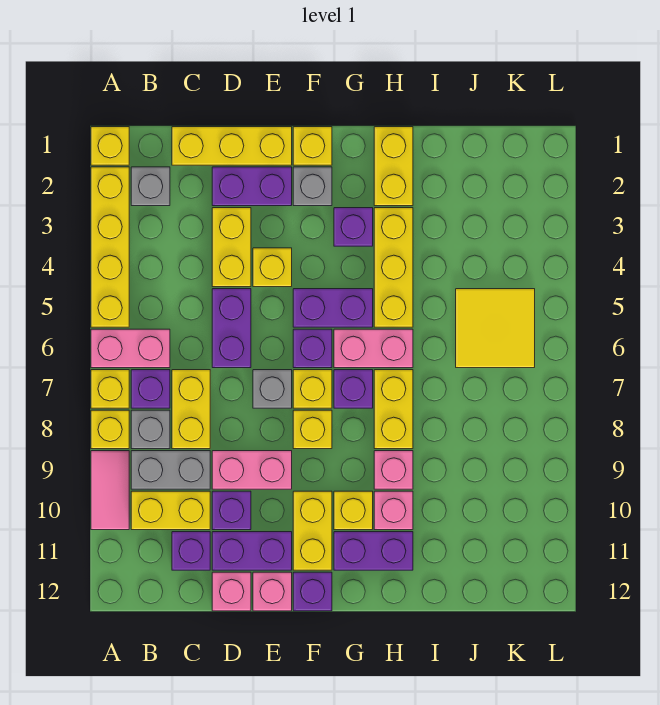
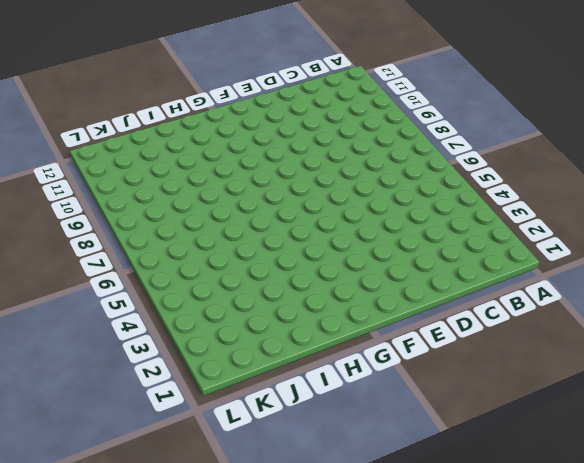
none -> yellow brick A1 level 1
none -> yellow brick A2:A5 level 1
none -> pink brick A6:B6 level 1
none -> yellow brick A7 level 1

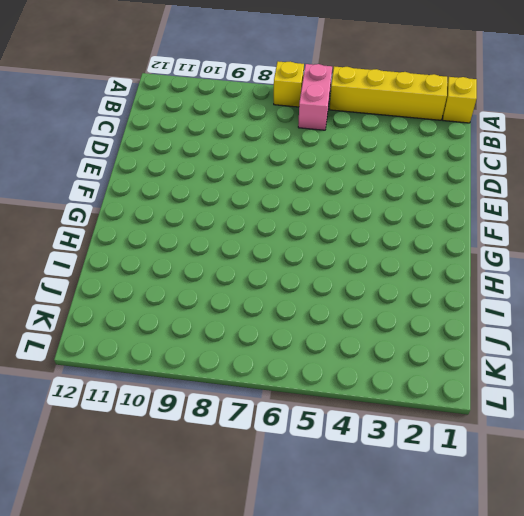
none -> yellow brick A8 level 1
none -> pink tile A9:A10 level 1
none -> grey brick B2 level 1
none -> purple brick B7 level 1

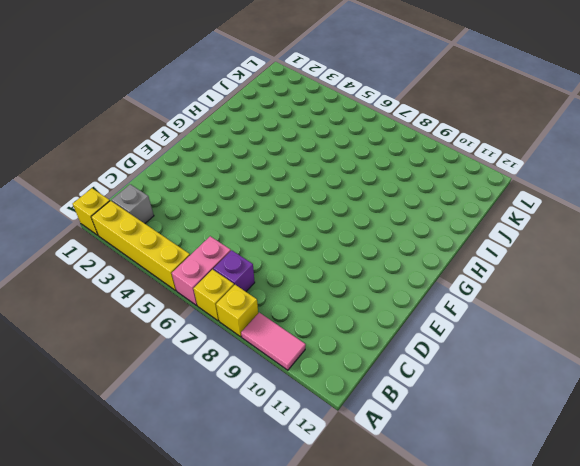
none -> grey brick B8 level 1
none -> grey brick B9:C9 level 1
none -> yellow brick B10:C10 level 1
none -> yellow brick C1:E1 level 1

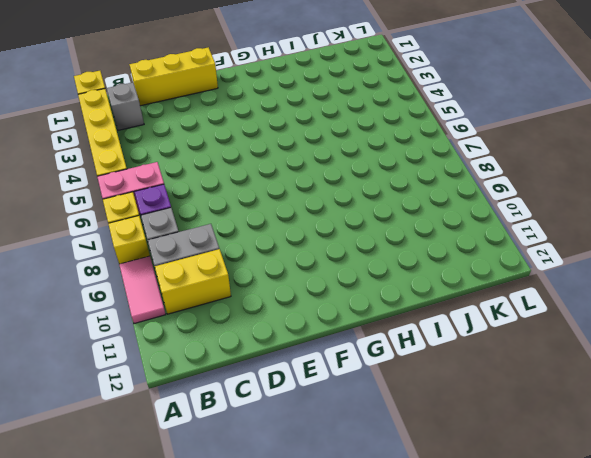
none -> yellow brick C7:C8 level 1
none -> purple brick C11 level 1
none -> purple brick D2:E2 level 1
none -> yellow brick D3:D4 level 1

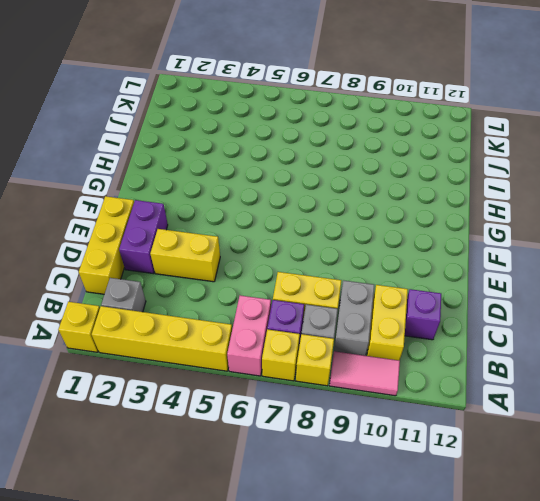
none -> purple brick D5:D6 level 1
none -> pink brick D9:E9 level 1
none -> purple brick D10 level 1
none -> purple brick D11:E11 level 1

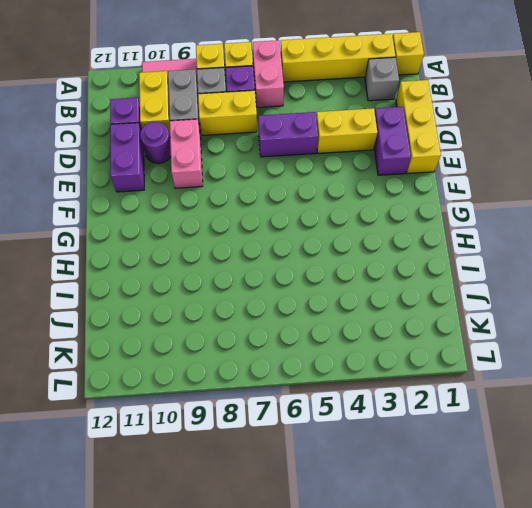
purple round brick D10 level 1 -> purple brick D10 level 1
none -> pink brick D12 level 1
none -> yellow brick E4 level 1
none -> grey brick E7 level 1
none -> pink brick E12 level 1

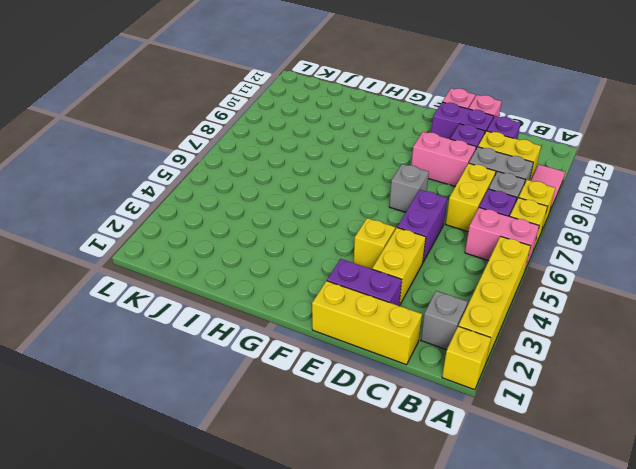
none -> yellow brick F1 level 1
none -> grey brick F2 level 1
none -> purple brick F5:G5 level 1
none -> purple brick F6 level 1

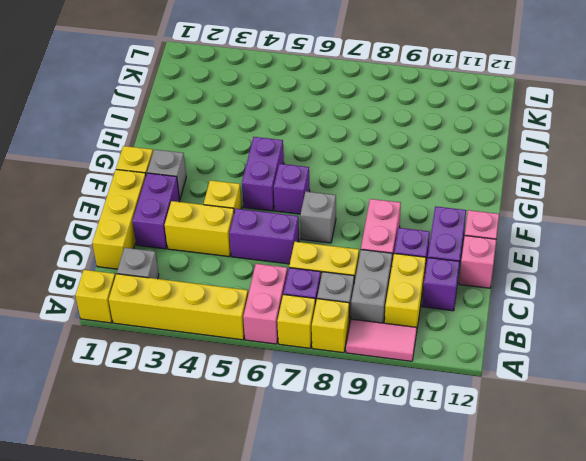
none -> yellow brick F7 level 1
none -> yellow brick F8 level 1
none -> yellow brick F10:F11 level 1
none -> purple brick F12 level 1

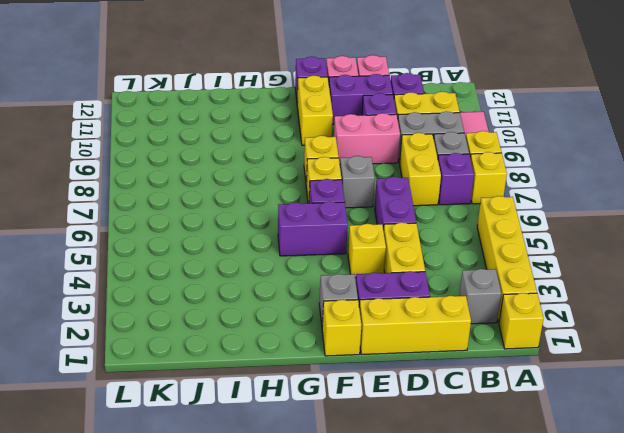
none -> pink brick A6:B6 level 1
none -> purple brick G3 level 1
none -> pink brick G6:H6 level 1
none -> purple brick G7 level 1

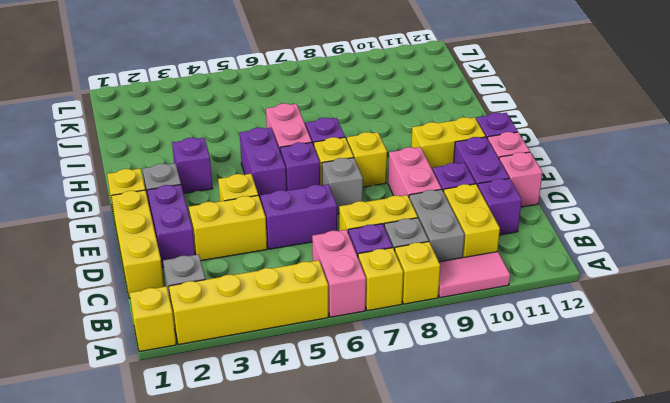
none -> yellow brick G10 level 1
none -> purple brick G11:H11 level 1
none -> yellow brick H1:H2 level 1
none -> yellow brick H3:H5 level 1

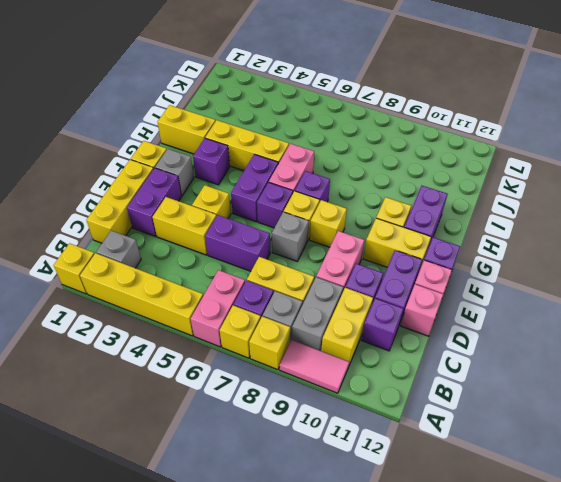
none -> yellow brick H7:H8 level 1
none -> pink brick H9 level 1
none -> pink brick H10 level 1
none -> yellow tile J5:K6 level 1

